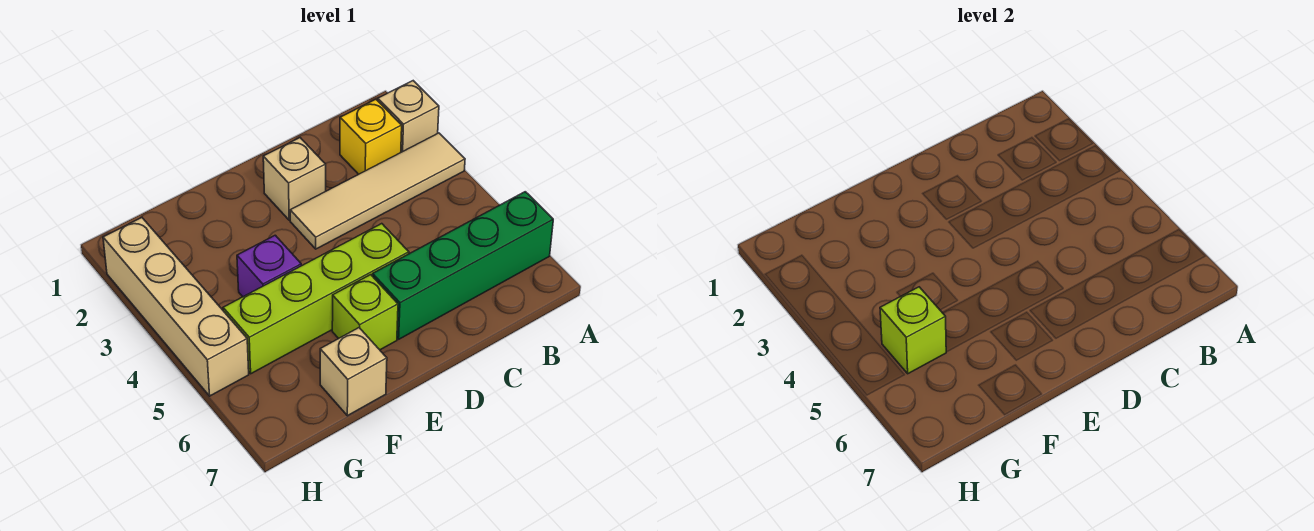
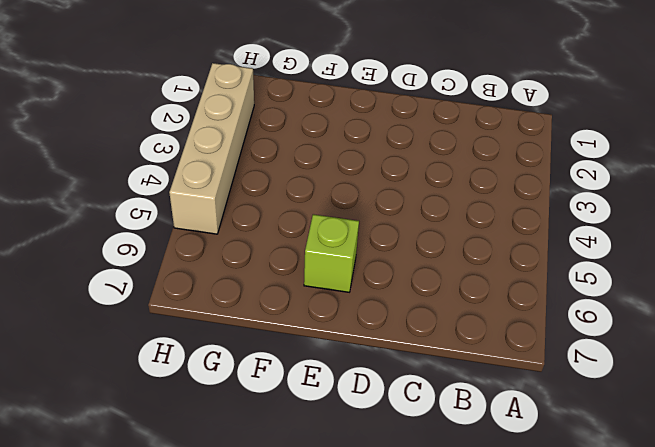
none -> tan brick A2 level 1
none -> tan tile A3:D3 level 1

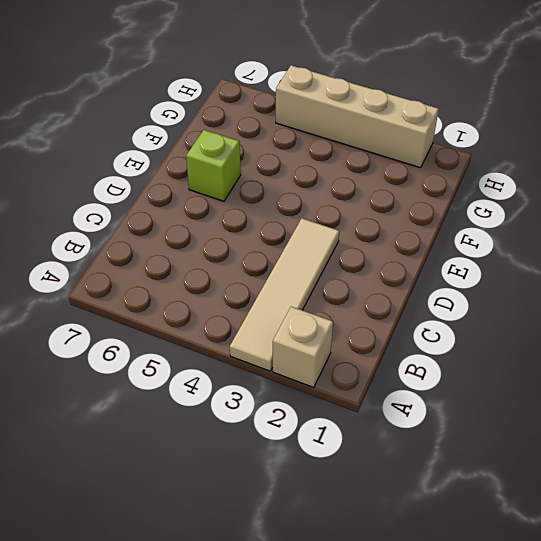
none -> green brick A6:D6 level 1
none -> yellow brick B2 level 1

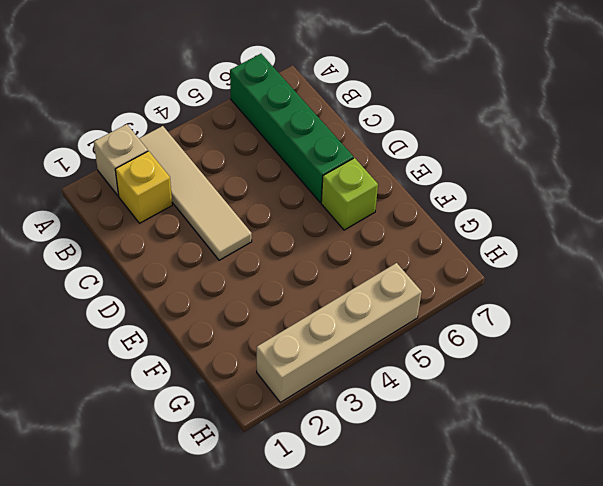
none -> tan brick D2 level 1
none -> lime brick D5:G5 level 1

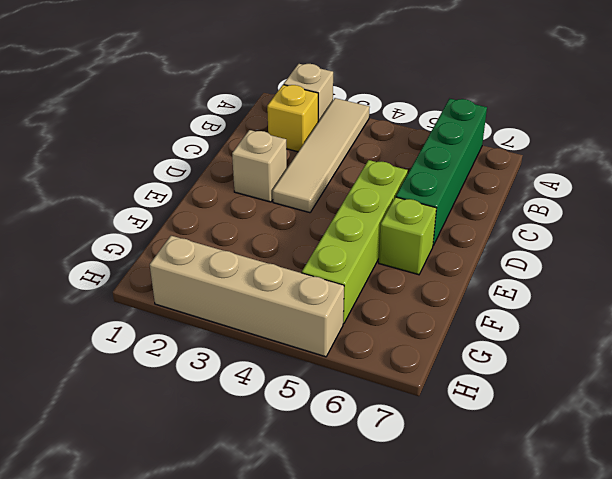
none -> purple brick F4 level 1
none -> tan brick F7 level 1

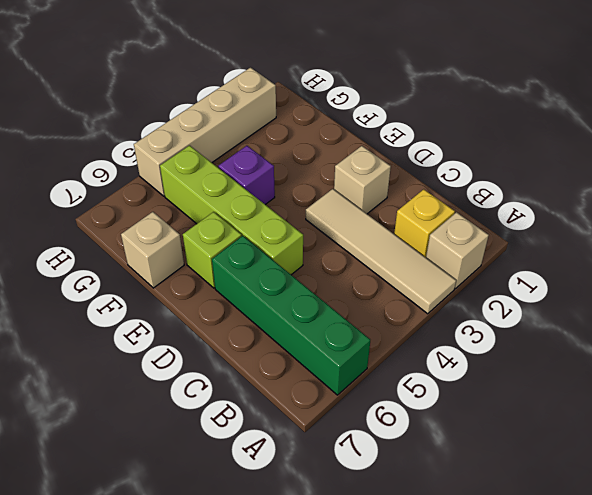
none -> lime brick G5 level 2

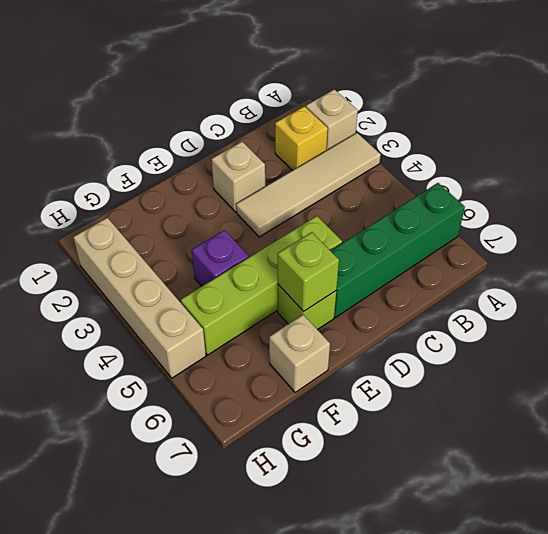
lime brick E6 level 2 -> lime brick G5 level 2

